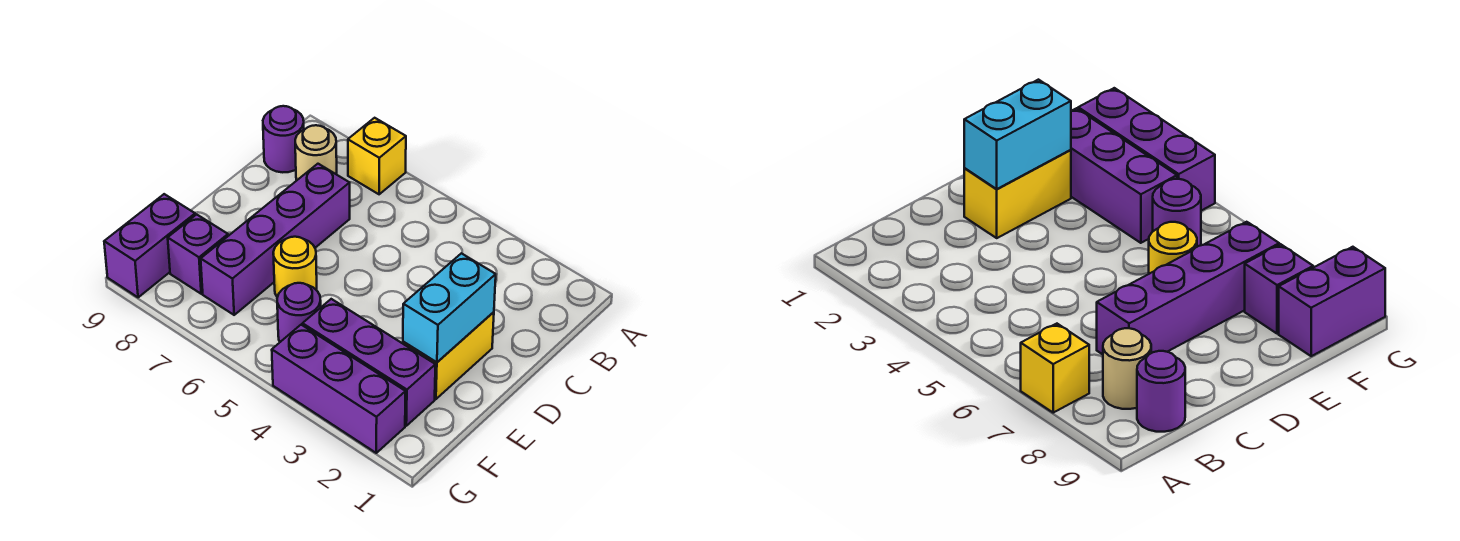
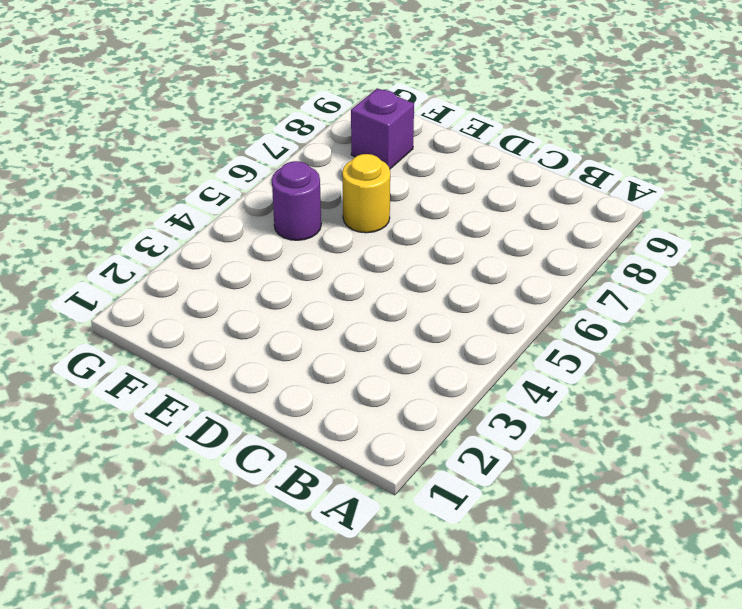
none -> yellow brick A7 level 1
none -> tan round brick B8 level 1
none -> purple round brick B9 level 1

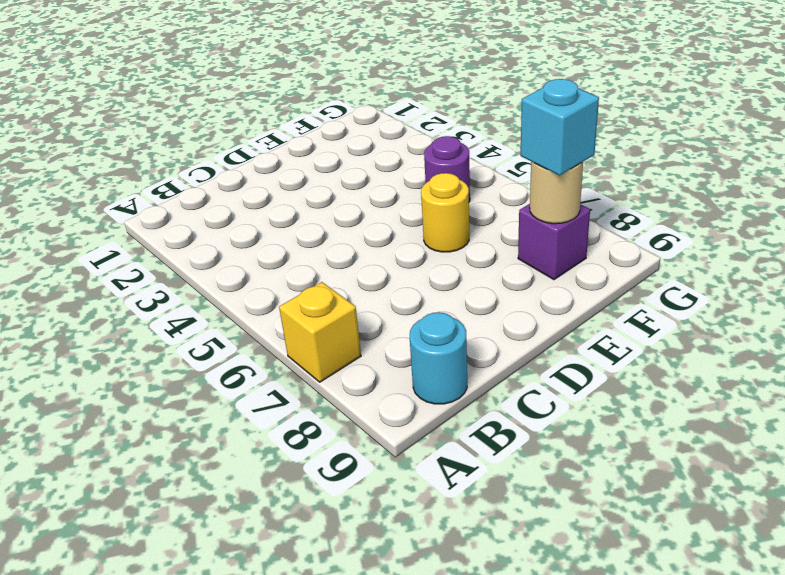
cyan round brick B9 level 1 -> purple round brick B9 level 1
tan round brick F8 level 2 -> tan round brick B8 level 1
cyan brick F8 level 3 -> none
none -> purple brick C7:F7 level 1
none -> yellow brick D2:E2 level 1
none -> purple brick F2:F4 level 1

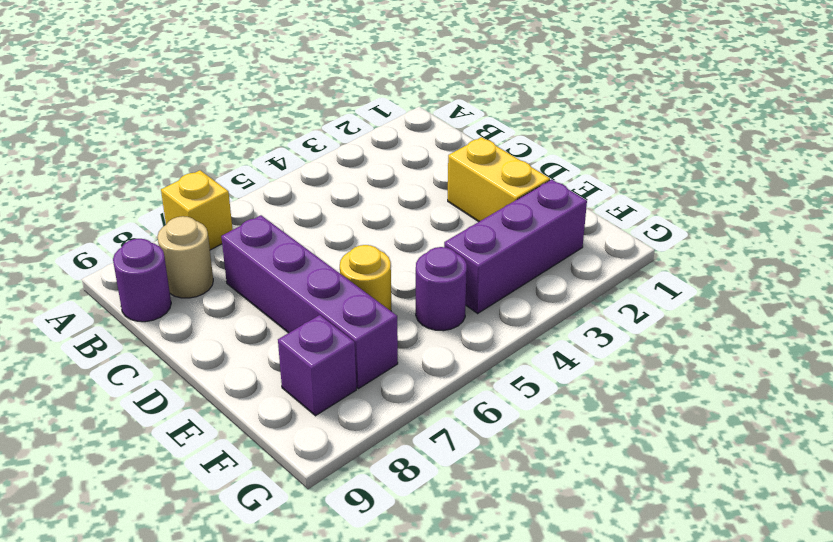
none -> purple brick F9:G9 level 1
none -> purple brick G2:G4 level 1
none -> cyan brick D2:E2 level 2

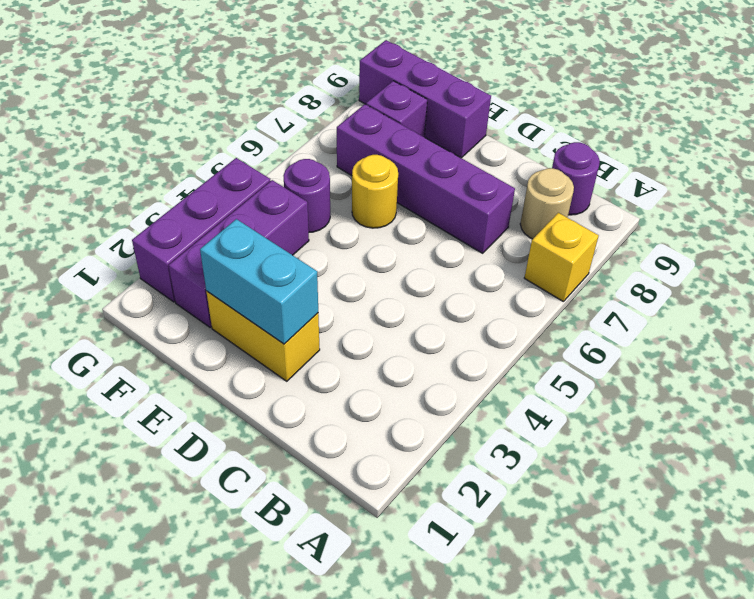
purple brick E9:G9 level 1 -> purple brick F9:G9 level 1

